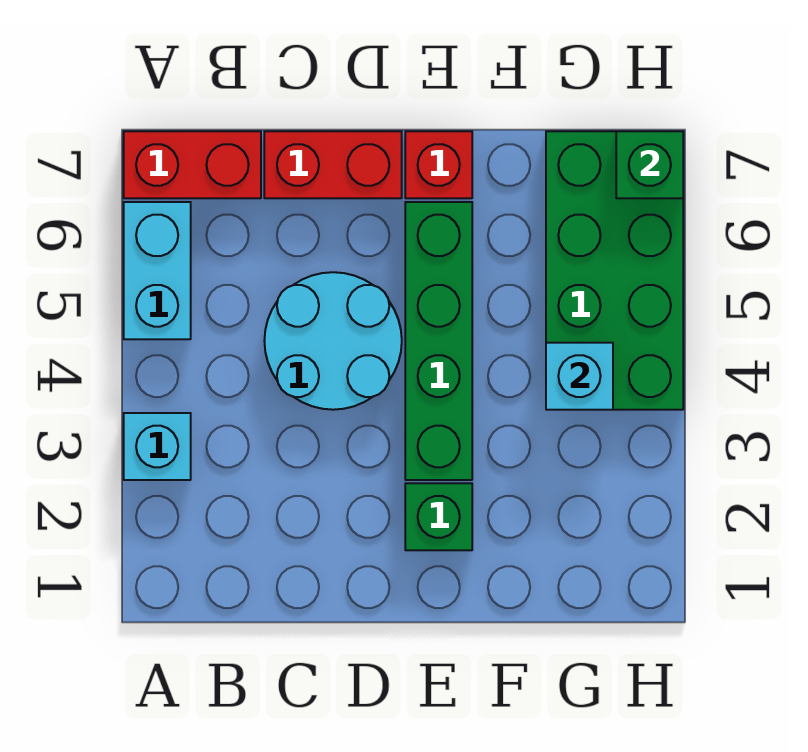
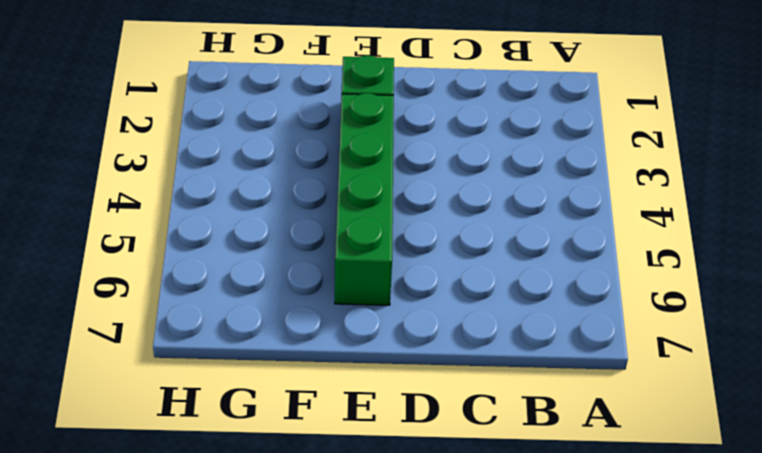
none -> cyan brick A3 level 1
none -> cyan brick A5:A6 level 1

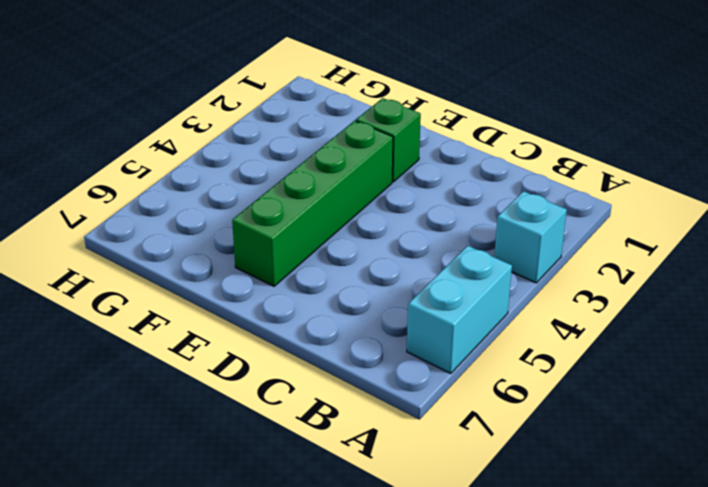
none -> red brick A7:B7 level 1
none -> cyan round brick C4:D5 level 1

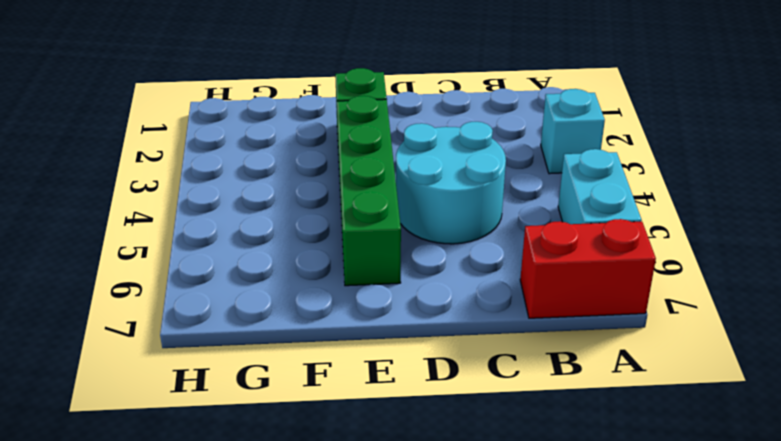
none -> red brick C7:D7 level 1
none -> red brick E7 level 1

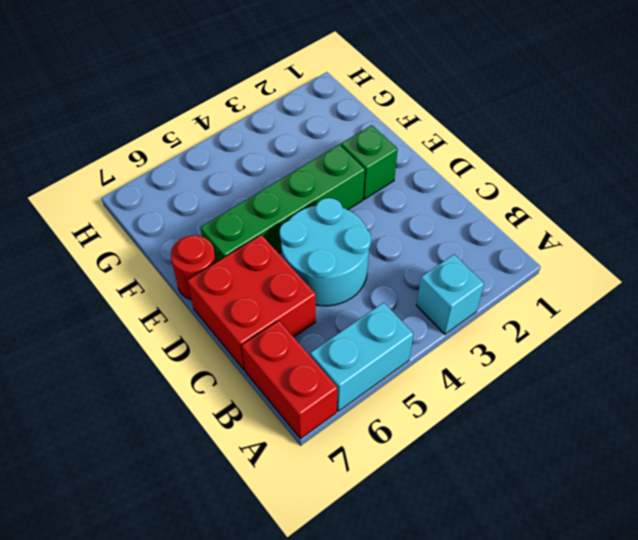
red brick C6:D7 level 1 -> red brick C7:D7 level 1
red round brick E7 level 1 -> red brick E7 level 1
none -> green brick G4:H7 level 1
none -> cyan brick G4 level 2

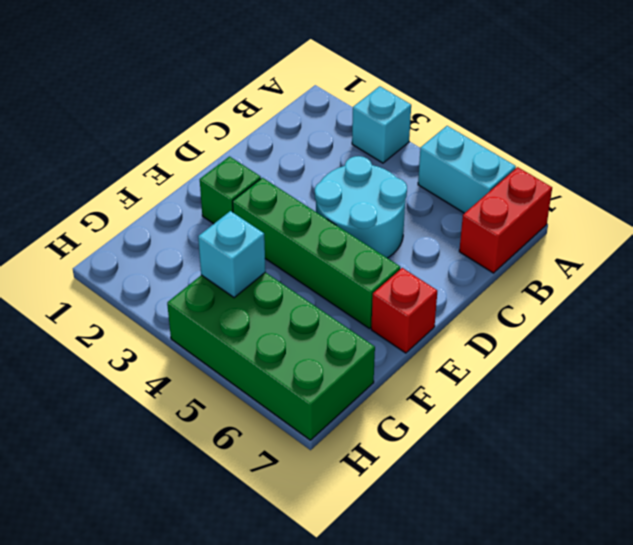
none -> red brick C7:D7 level 1
none -> green brick H7 level 2

